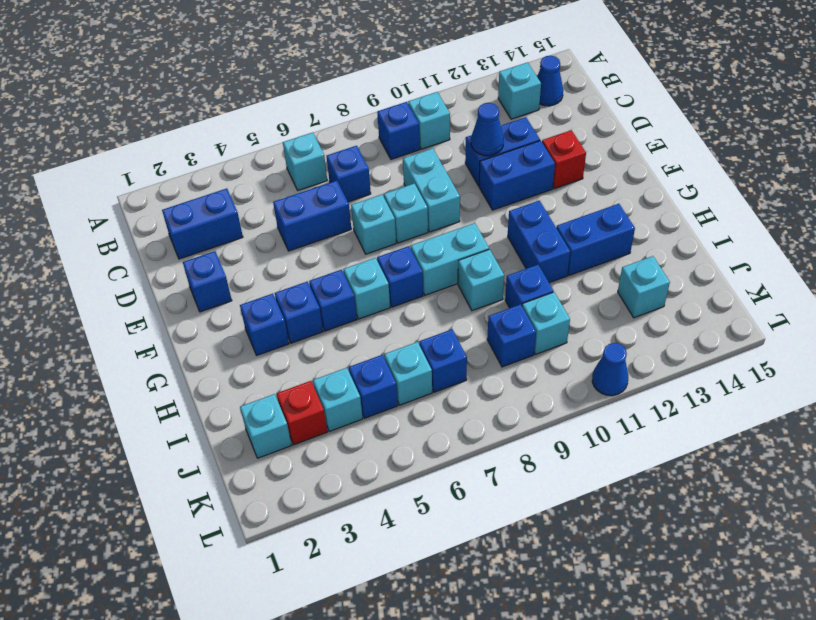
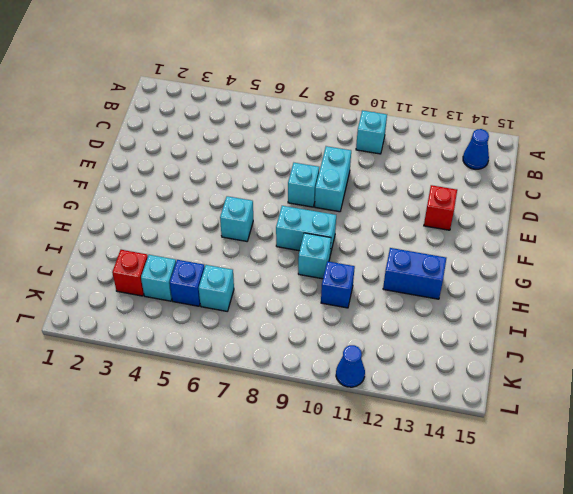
none -> cyan brick B6 level 1
none -> blue brick B9 level 1
none -> cyan brick B13 level 1
none -> blue brick C2:C3 level 1

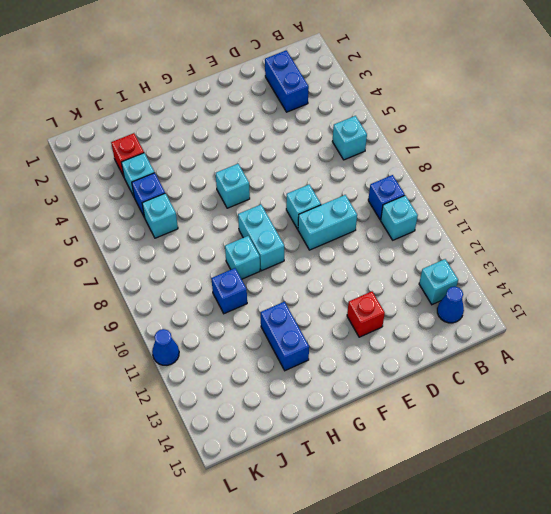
none -> blue brick C7 level 1
none -> blue brick D5:D6 level 1
none -> blue brick D11:D12 level 1
none -> blue brick E2 level 1

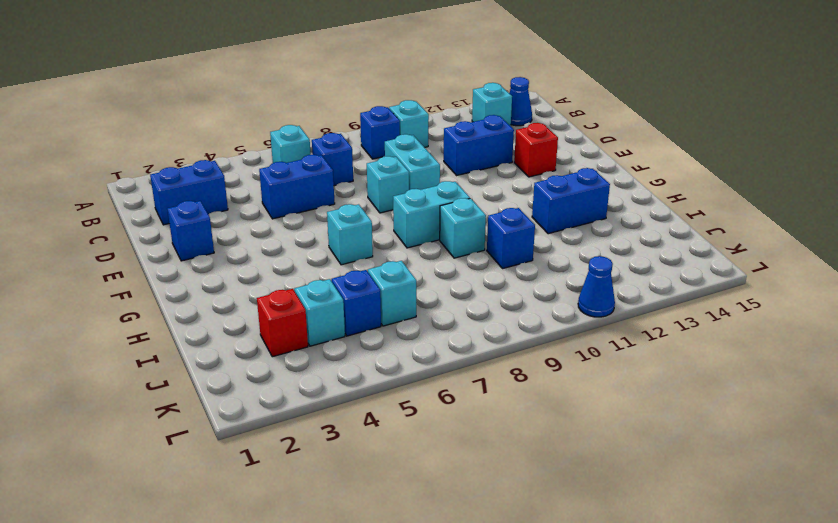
none -> cyan brick E7 level 1
none -> blue brick E11:E12 level 1
none -> blue brick G3 level 1
none -> blue brick G4 level 1

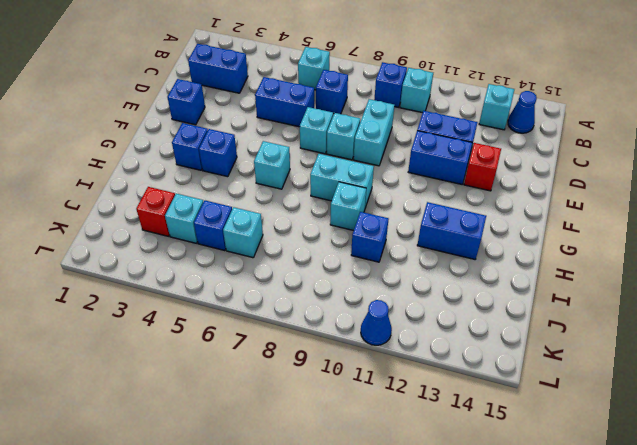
none -> blue brick G5 level 1
none -> blue brick G7 level 1
none -> blue brick G11:H11 level 1
none -> cyan brick J2 level 1

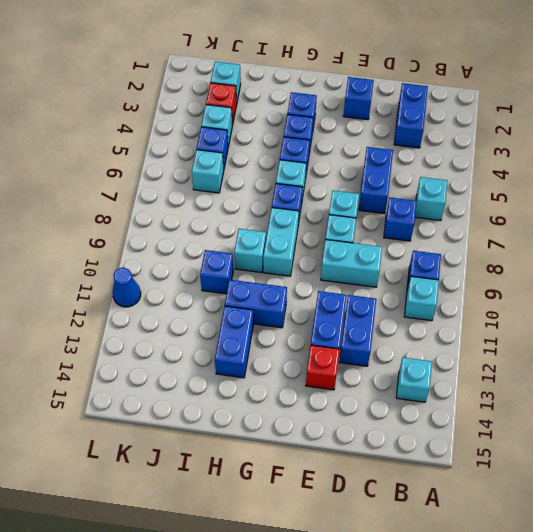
none -> blue cone B14 level 1
none -> blue brick J7 level 1
none -> blue brick J9 level 1
none -> cyan brick J10 level 1

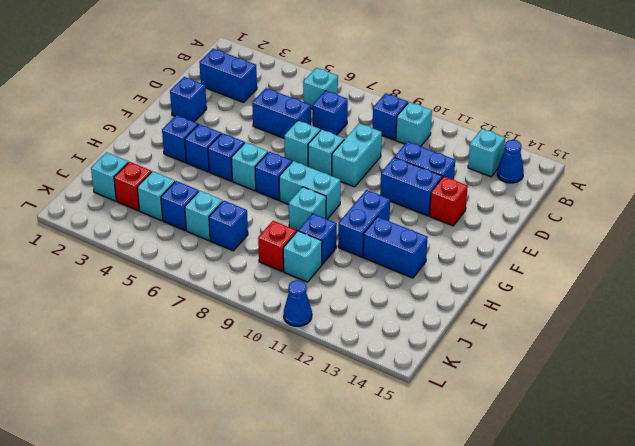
red brick J9 level 1 -> blue brick J9 level 1
none -> cyan brick J13 level 1
none -> blue cone D11 level 2

